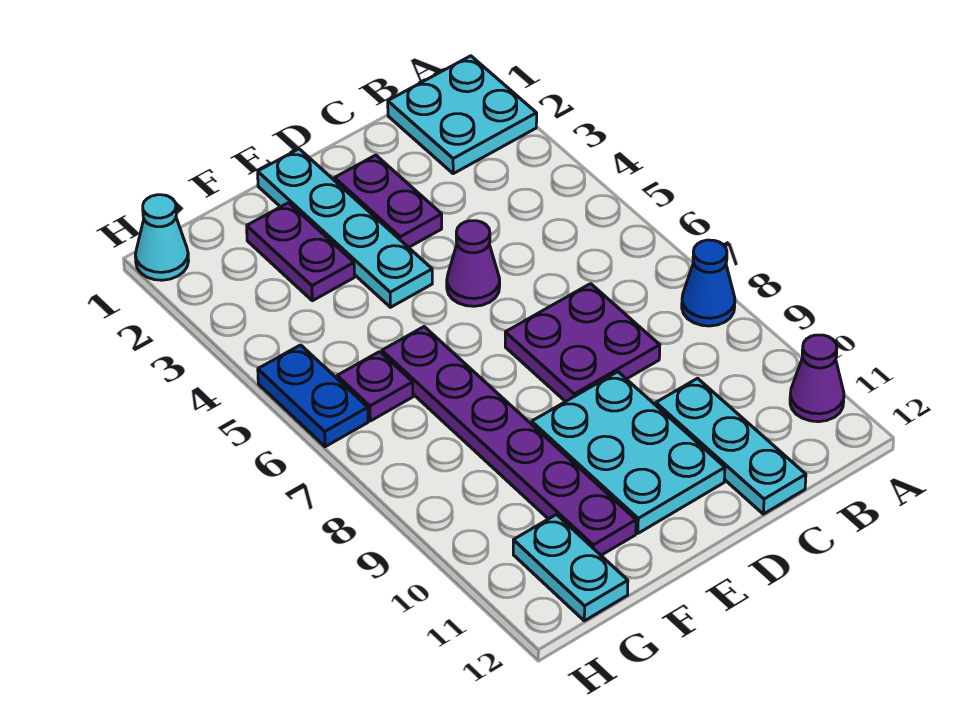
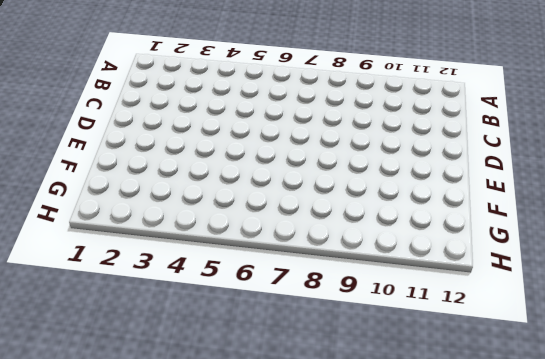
none -> cyan plate A1:B2 level 1
none -> blue cone A8 level 1
none -> purple cone A11 level 1

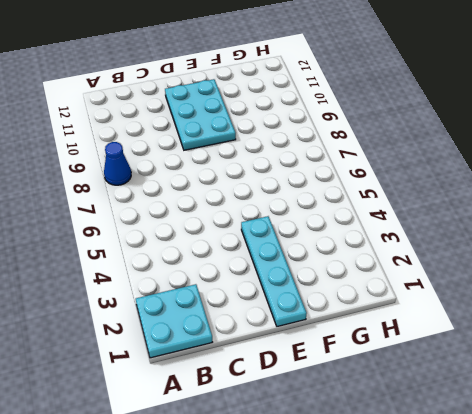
none -> purple cone A11 level 1
none -> purple plate C7:D8 level 1
none -> cyan plate C10:C12 level 1

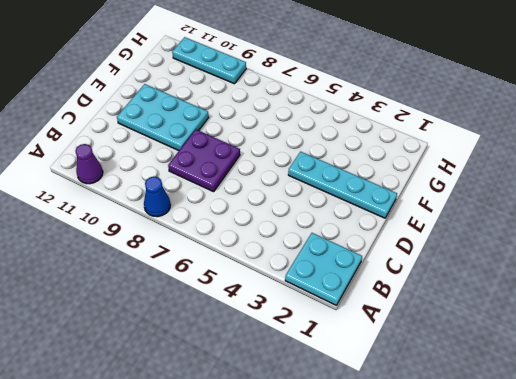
cyan plate H9:H11 level 1 -> cyan plate C10:C12 level 1
none -> purple plate D2:D3 level 1
none -> purple cone D5 level 1
none -> purple plate F2:F3 level 1

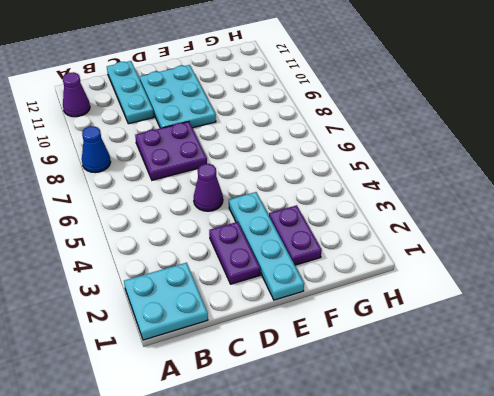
none -> purple plate F6:F11 level 1
none -> purple plate G6 level 1
none -> cyan plate G11:G12 level 1

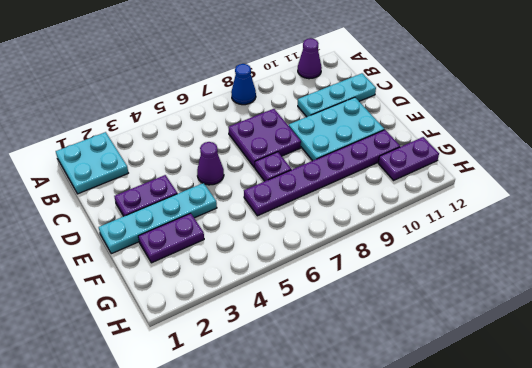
purple plate E7 level 1 -> purple plate G6 level 1
purple plate G11:G12 level 1 -> cyan plate G11:G12 level 1
none -> cyan cone H1 level 1
none -> blue plate H5:H6 level 1

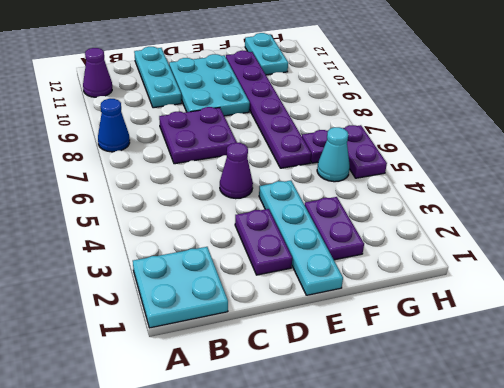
cyan cone G5 level 1 -> cyan cone H1 level 1
purple plate H5:H6 level 1 -> blue plate H5:H6 level 1

